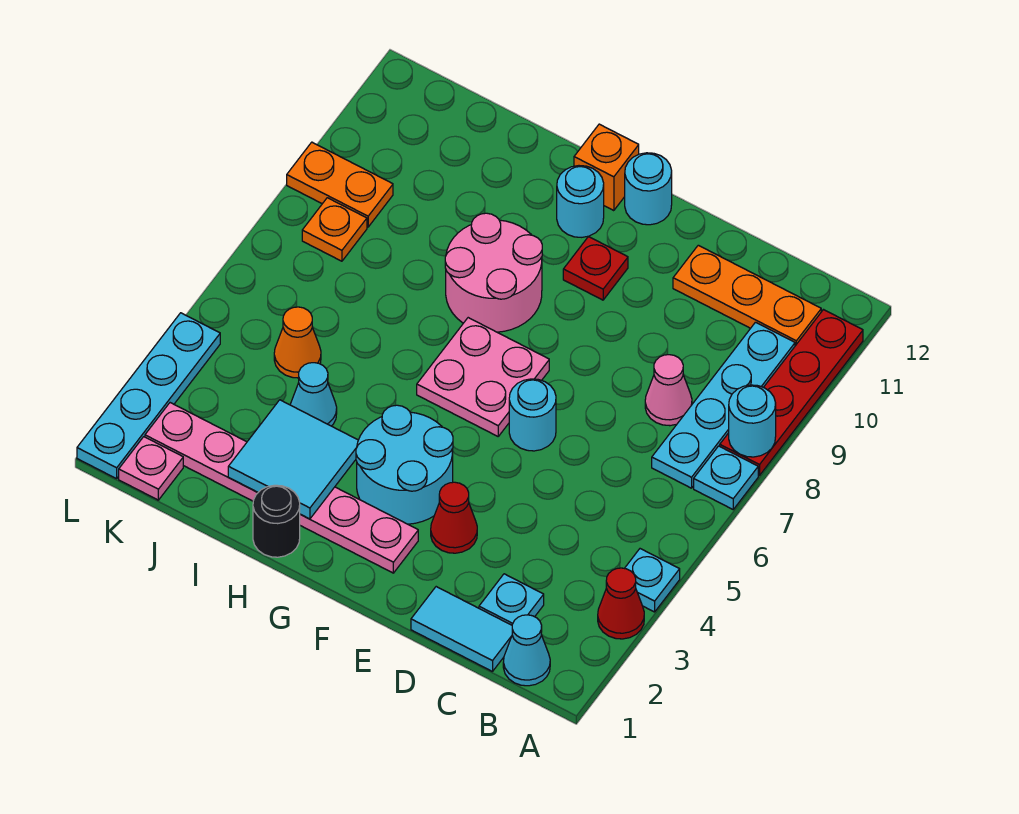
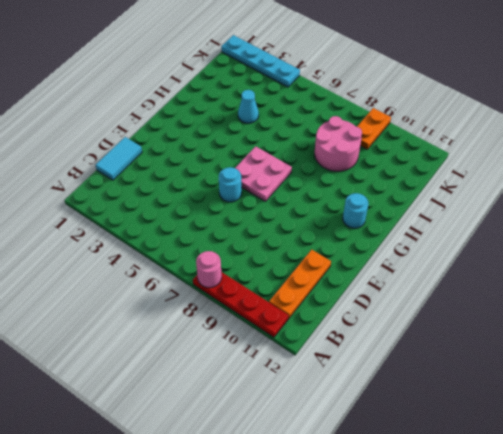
pink round brick A8 level 2 -> cyan round brick A8 level 2
pink round brick I8:J9 level 1 -> pink round brick G8:H9 level 1
none -> red cone A3 level 1
none -> cyan plate A4 level 1
none -> cyan plate A7 level 1

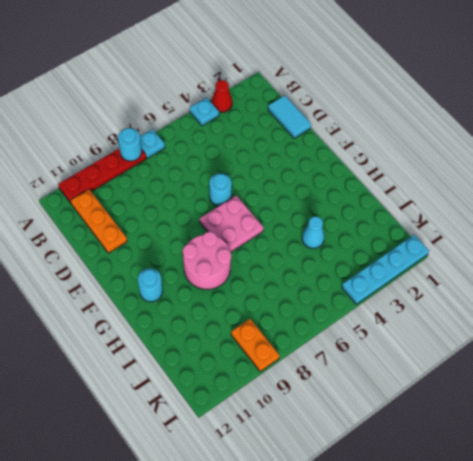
none -> cyan cone B1 level 1
none -> cyan plate B7:B10 level 1
none -> cyan plate C2 level 1

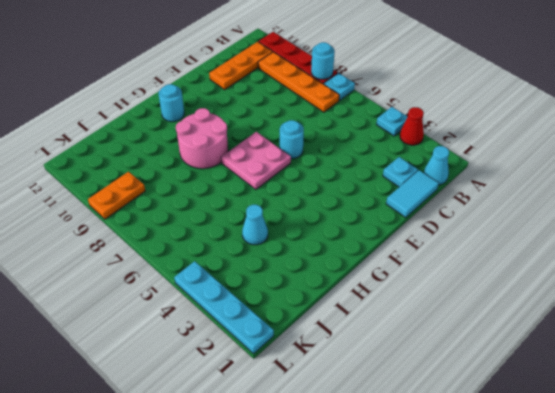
orange plate B7:B10 level 1 -> cyan plate B7:B10 level 1
none -> pink cone C8 level 1
none -> red cone E3 level 1
none -> pink plate F2:K2 level 1

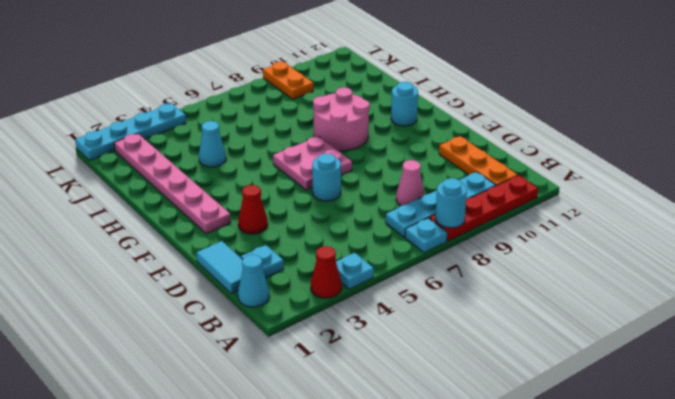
none -> cyan round brick F3:G4 level 1
none -> red plate F10 level 1
none -> cyan round brick F12 level 1

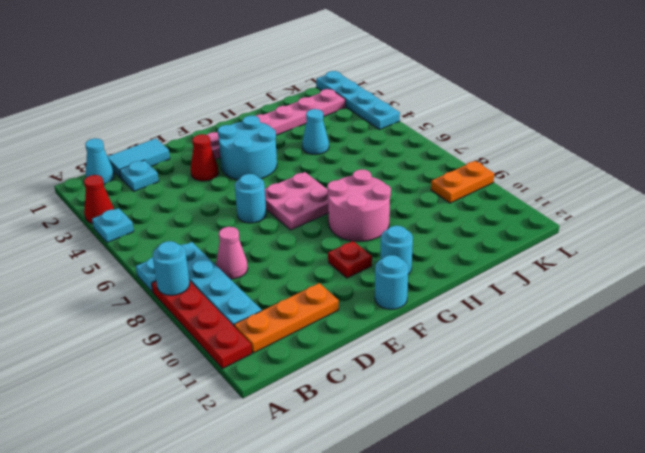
none -> orange brick G12 level 1
none -> black round brick H1 level 1
none -> orange cone J5 level 1

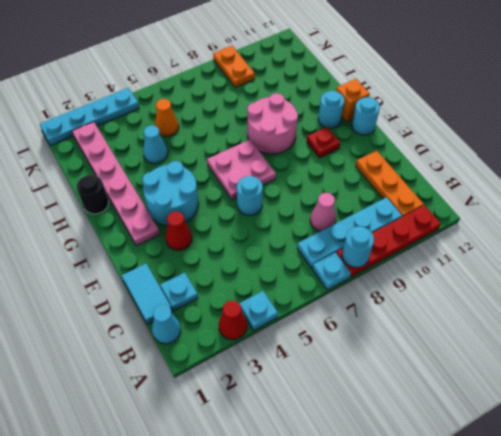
none -> pink plate K1 level 1
none -> orange plate K8 level 1
none -> cyan tile H2:I3 level 2

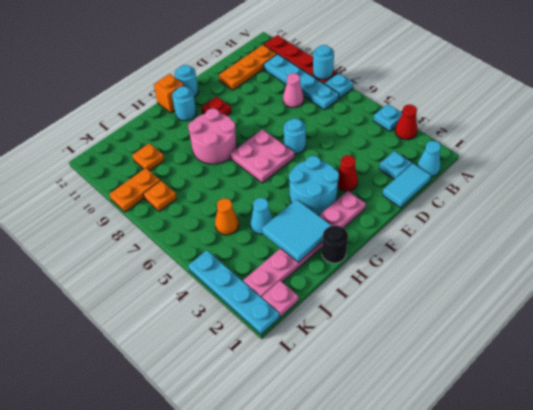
orange plate J10 level 1 -> none

